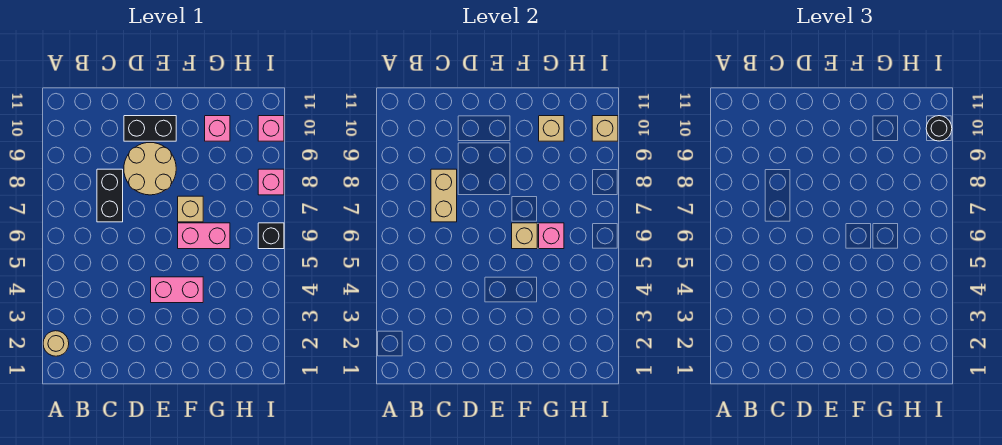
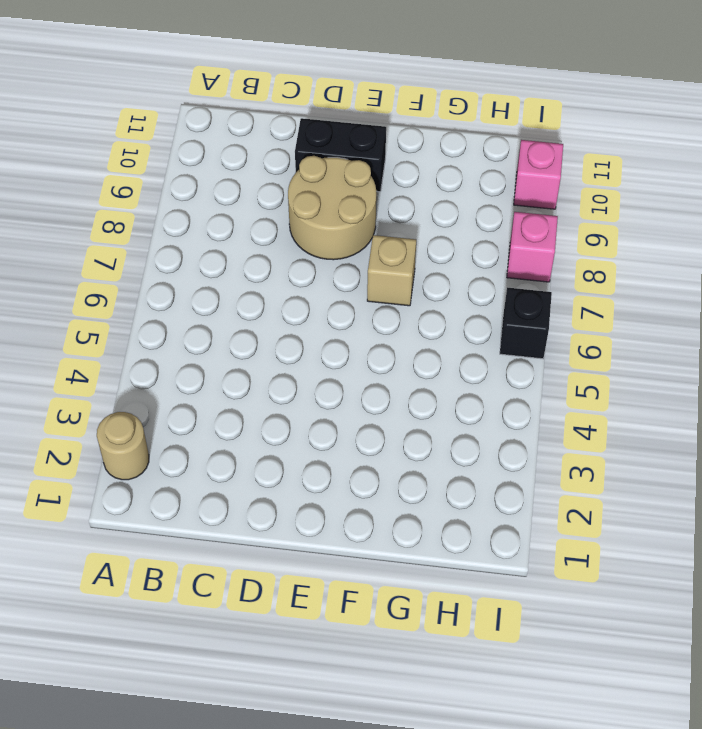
none -> black brick C7:C8 level 1
none -> pink brick E4:F4 level 1
none -> pink brick F6:G6 level 1

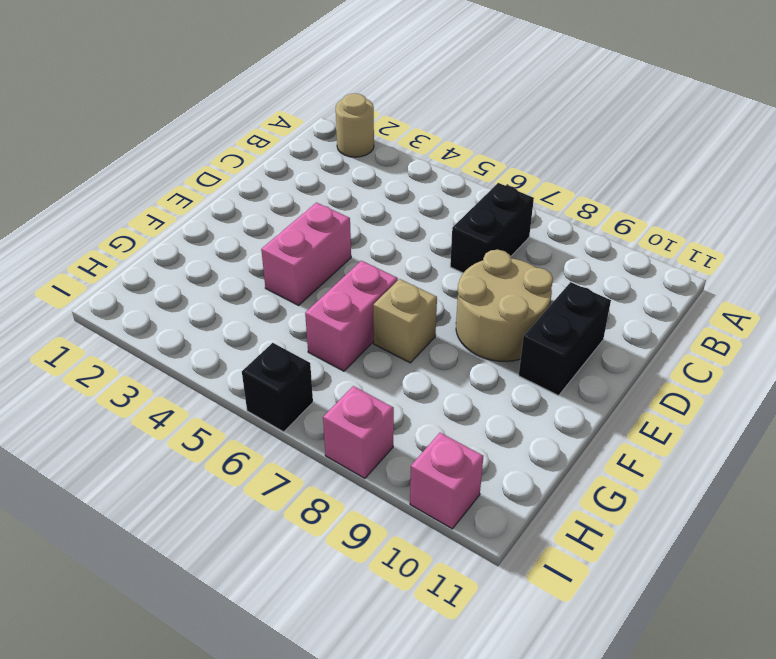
black brick B7:C7 level 1 -> black brick C7:C8 level 1
none -> pink brick G10 level 1
none -> tan brick C7:C8 level 2
none -> tan brick F6 level 2

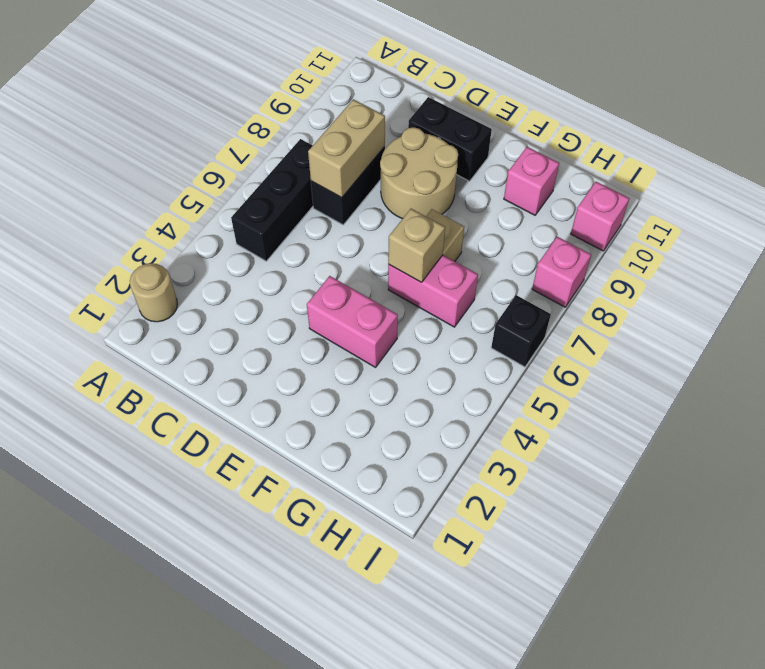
black brick B5:B7 level 1 -> none
none -> pink brick G6 level 2
none -> tan brick G10 level 2
none -> tan brick I10 level 2

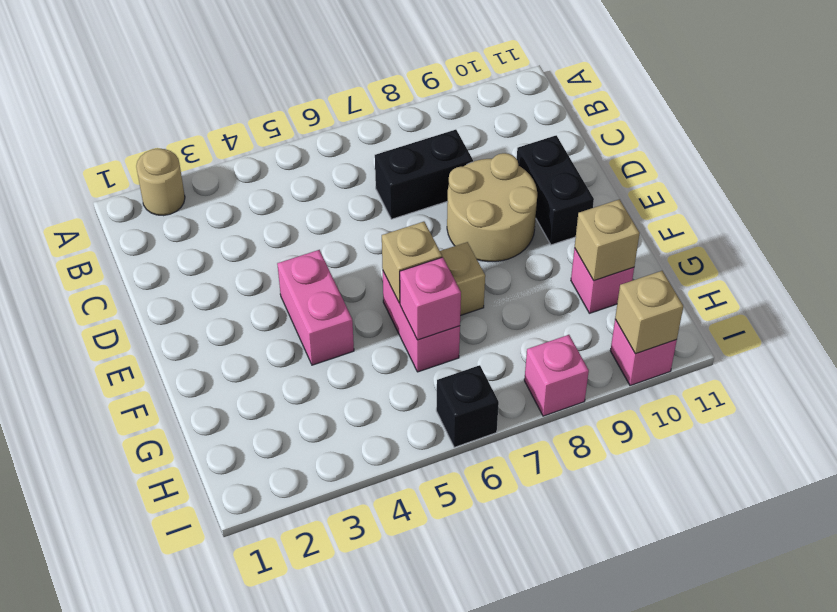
none -> tan brick C7:C8 level 2
none -> black round brick I10 level 3

